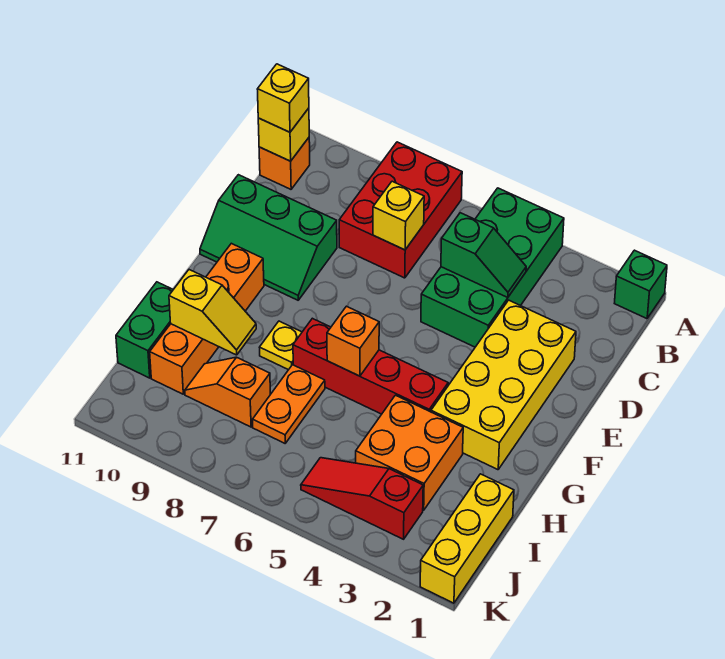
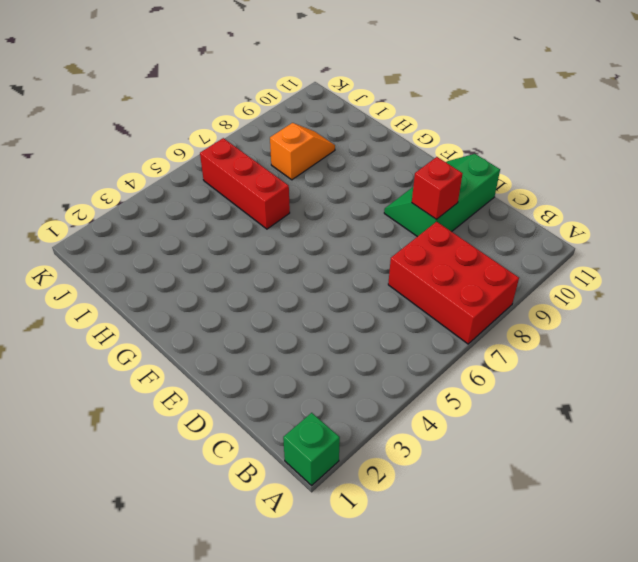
red brick D9 level 2 -> none
red brick H6:J6 level 1 -> none
none -> green brick A4:D5 level 1
none -> orange brick B11 level 1
none -> yellow brick D2:G3 level 1

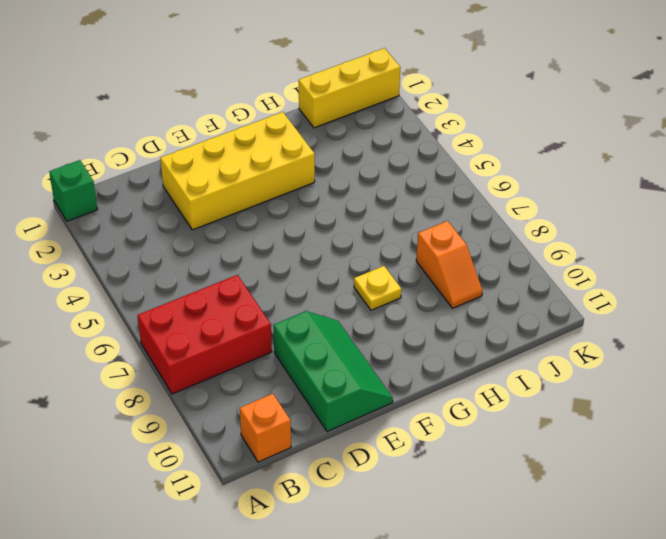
none -> green brick A4:D5 level 1
none -> orange brick F10:I10 level 1
none -> red brick G4:G7 level 1

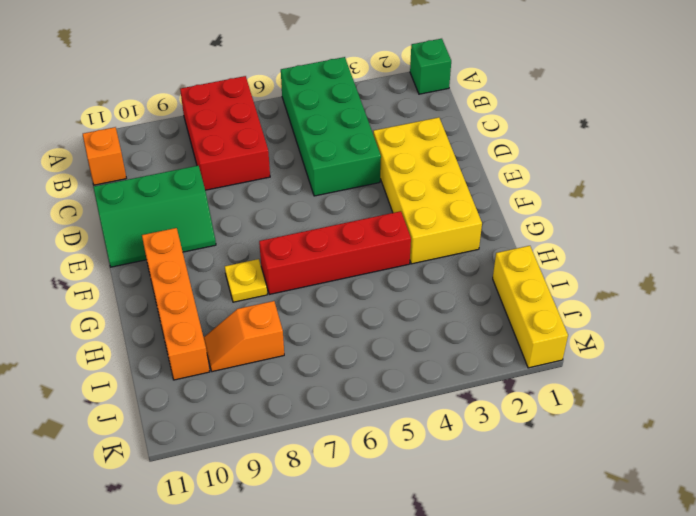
none -> orange brick H3:I4 level 1
none -> orange plate H7:I7 level 1
none -> green brick H11:I11 level 1

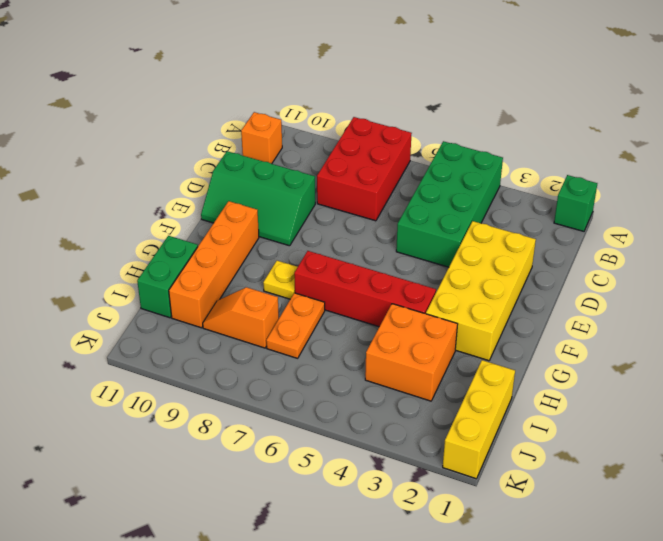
none -> red slope J3:J5 level 1 top 3
none -> yellow brick B11 level 2
none -> green slope C4:C5 level 2 top 5

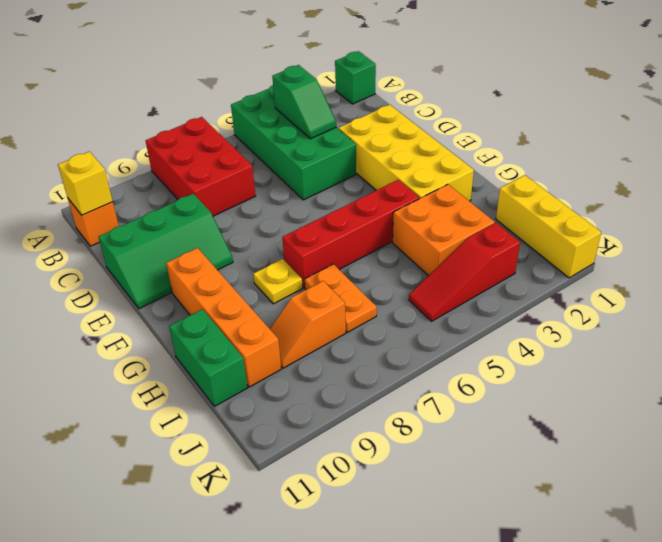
green slope B4:C4 level 2 top B -> green slope C4:C5 level 2 top 5
none -> yellow brick C7 level 2
none -> orange brick G6 level 2
none -> yellow slope H9:H10 level 2 top 10

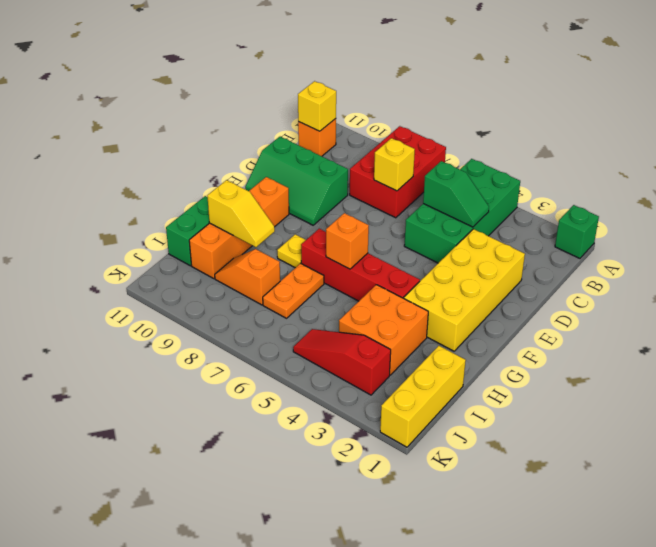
none -> yellow brick B11 level 3

